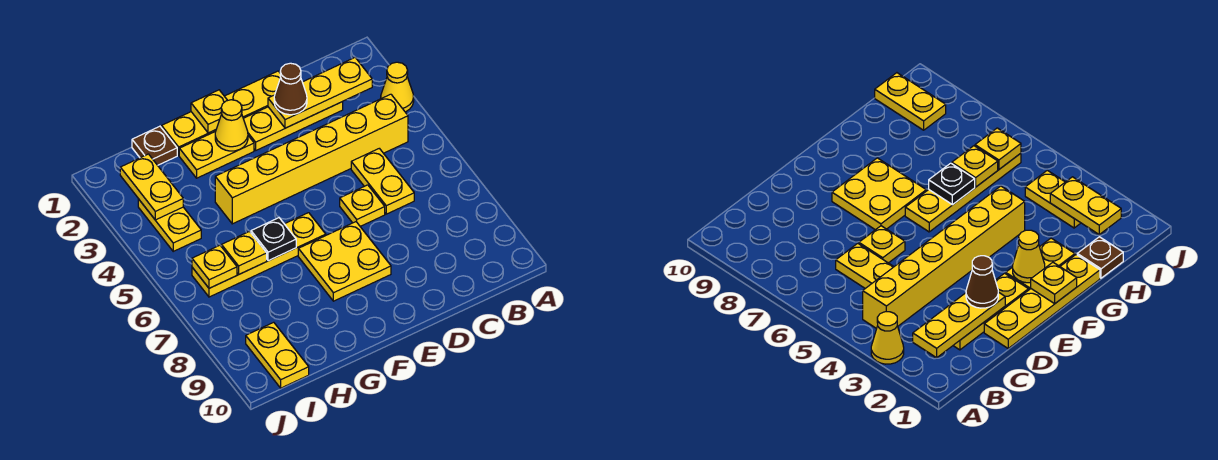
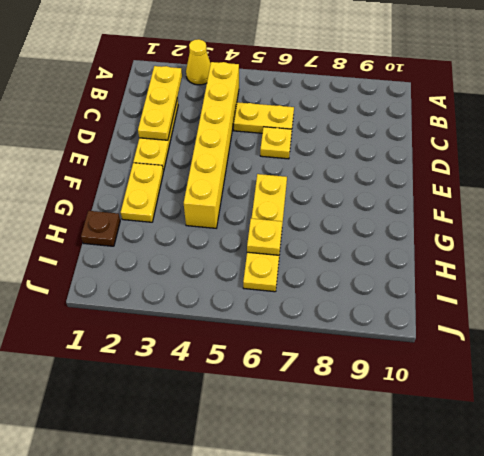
none -> yellow plate D1:G1 level 1
none -> yellow plate E7:F8 level 1
none -> yellow plate I3:I4 level 1

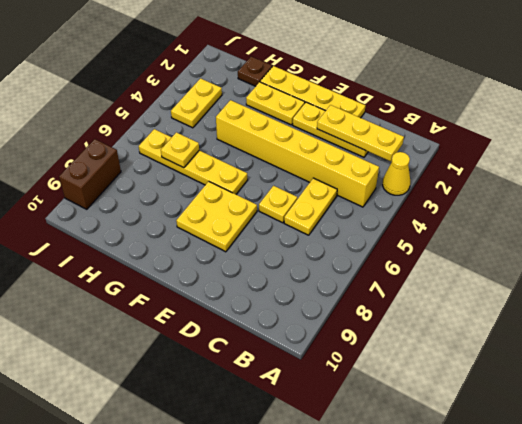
brown brick J8:J9 level 1 -> none
none -> yellow plate I9:I10 level 1
none -> yellow plate F1 level 2
none -> yellow cone F2 level 2

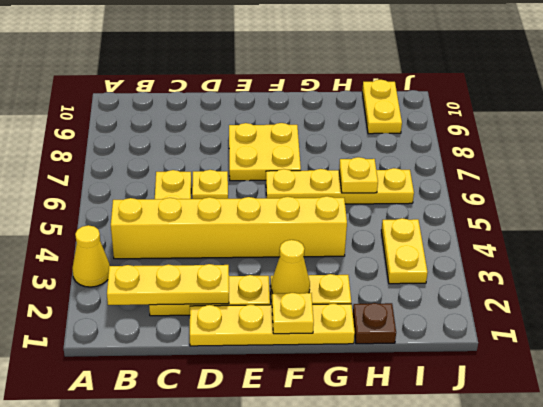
none -> black plate G6 level 2
none -> yellow plate I2:I3 level 2
none -> yellow plate I6 level 2

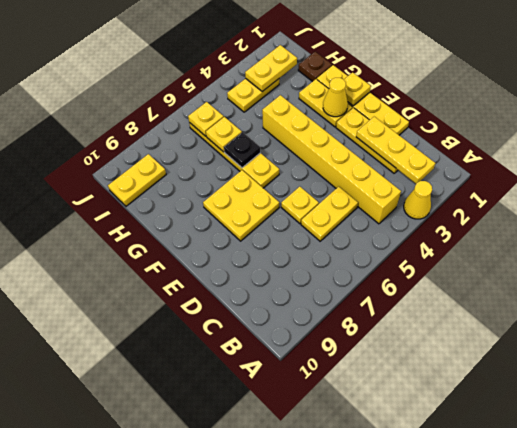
none -> brown cone D2 level 3

